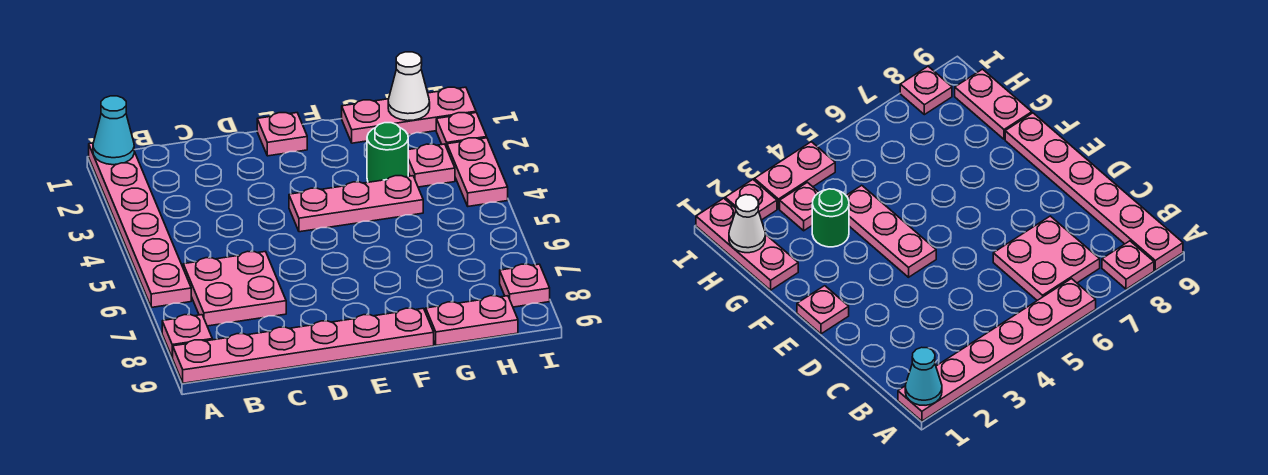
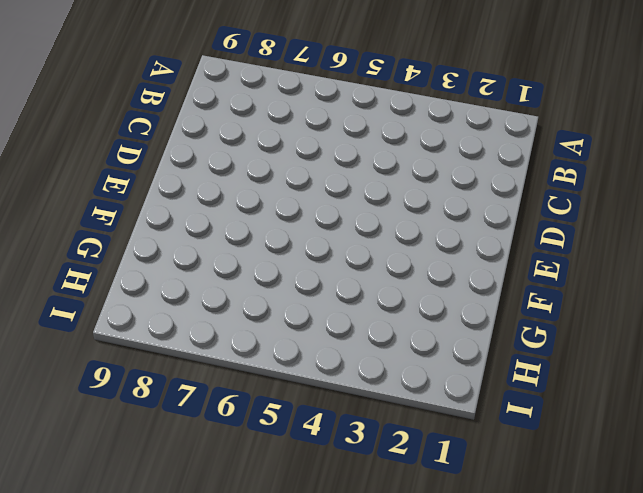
none -> pink plate A1:A6 level 1
none -> pink plate A8 level 1
none -> pink plate A9:F9 level 1

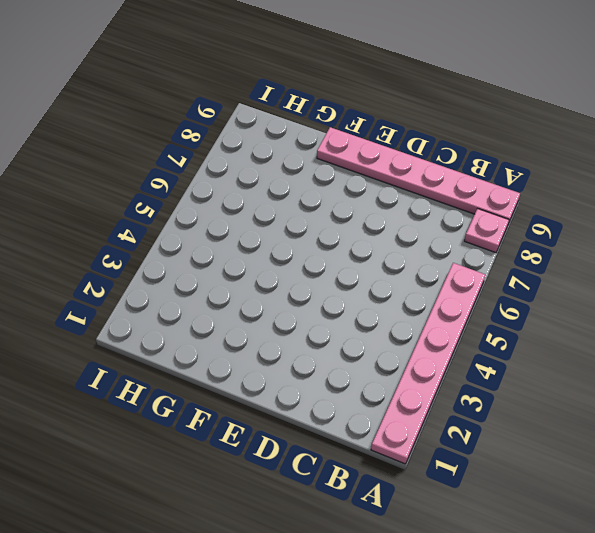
none -> pink plate B6:C7 level 1
none -> pink plate E1 level 1
none -> pink plate E4:G4 level 1

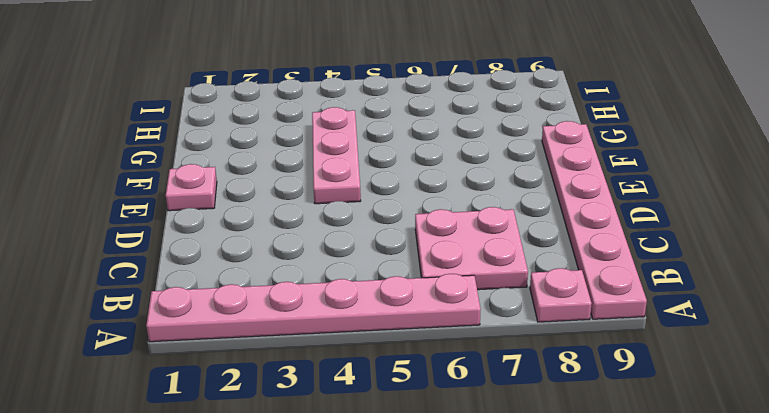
none -> pink plate G1:I1 level 1
none -> green round brick G3 level 1
none -> pink plate G9:H9 level 1

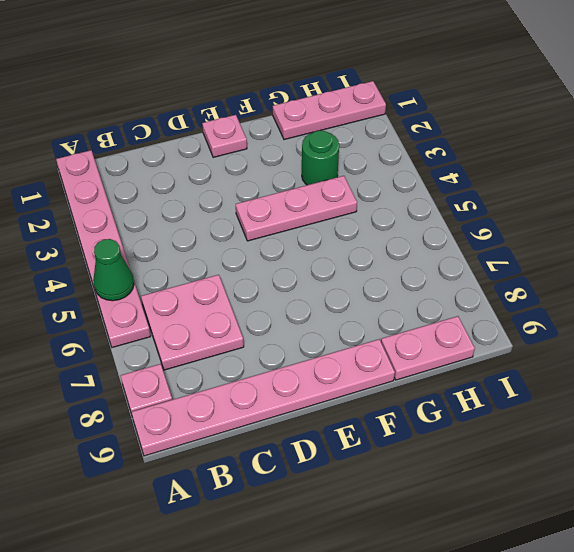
green cone A5 level 2 -> none
none -> pink plate H3 level 1
none -> pink plate I2 level 1
none -> pink plate I3:I4 level 1

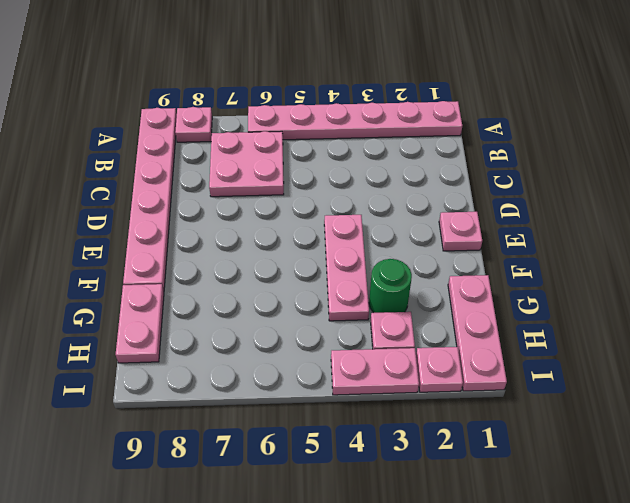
none -> pink plate I8 level 1
none -> cyan cone A1 level 2
none -> white cone H1 level 2

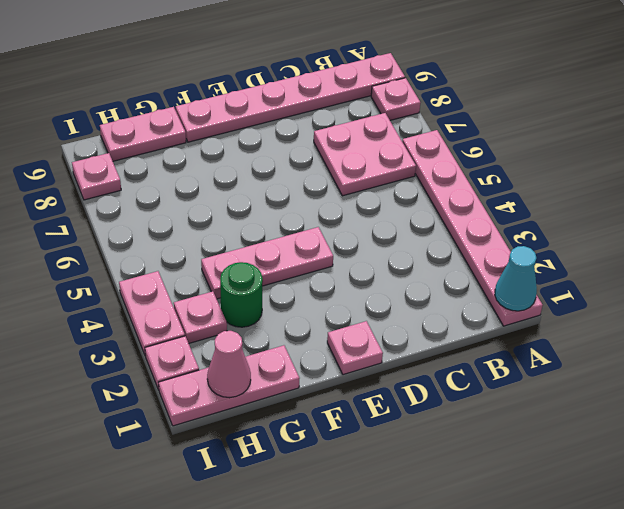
pink cone H1 level 2 -> white cone H1 level 2

